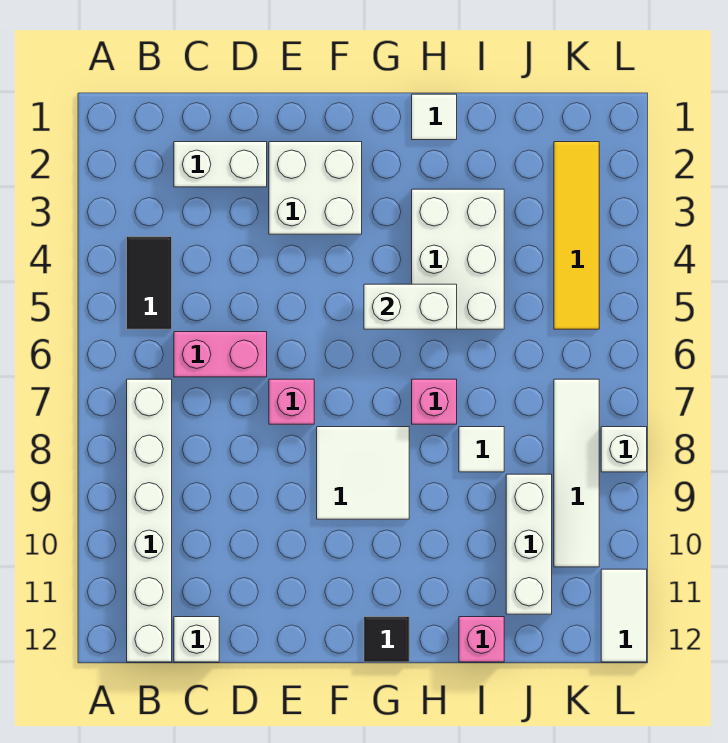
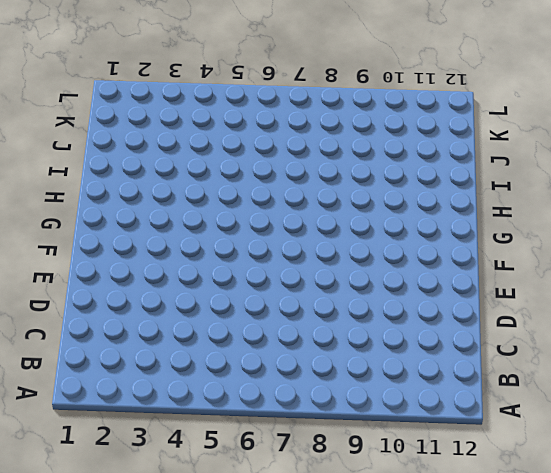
none -> black tile B4:B5 level 1
none -> white brick B7:B12 level 1
none -> white brick C2:D2 level 1

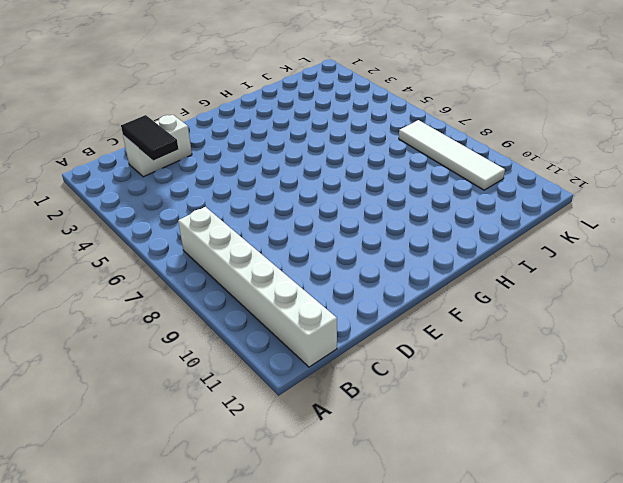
black tile C2:C3 level 2 -> black tile B4:B5 level 1
none -> pink brick C6:D6 level 1
none -> white brick C12 level 1
none -> white brick E2:F3 level 1

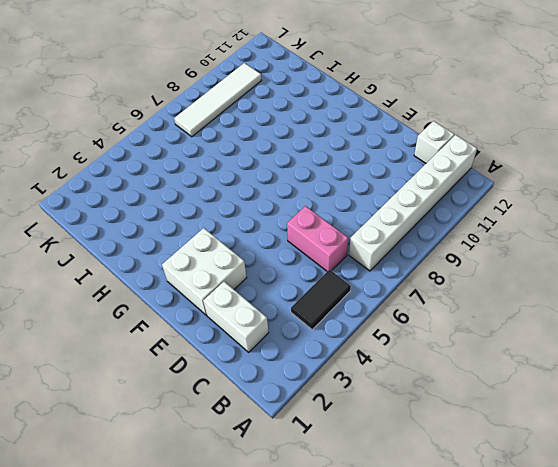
none -> pink brick E7 level 1
none -> white tile F8:G9 level 1
none -> black tile G12 level 1

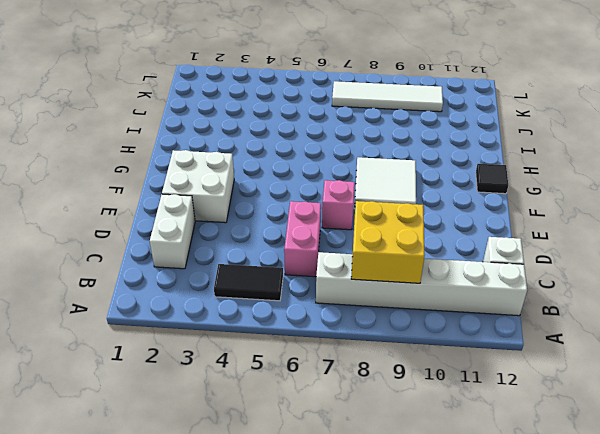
yellow brick B8:C9 level 2 -> none
none -> white tile H1 level 1
none -> white brick H3:I5 level 1
none -> pink brick H7 level 1

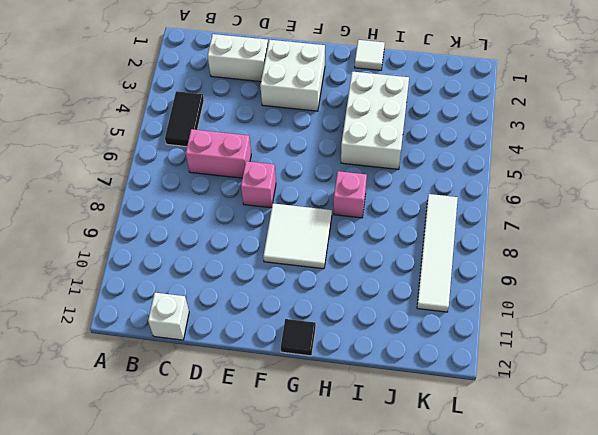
none -> white brick B7:B12 level 1
none -> white tile I8 level 1
none -> pink brick I12 level 1

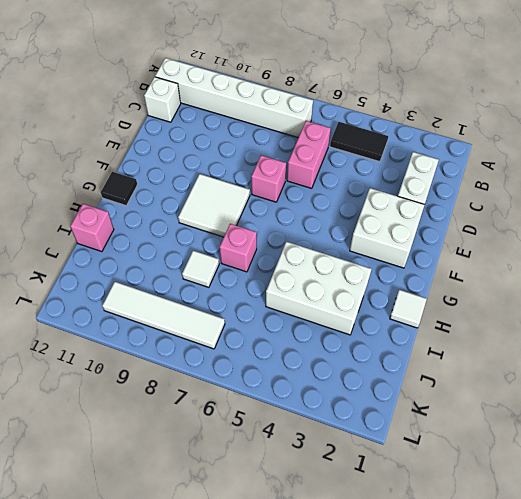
none -> white brick J9:J11 level 1
none -> yellow tile K2:K5 level 1
none -> white brick L8 level 1

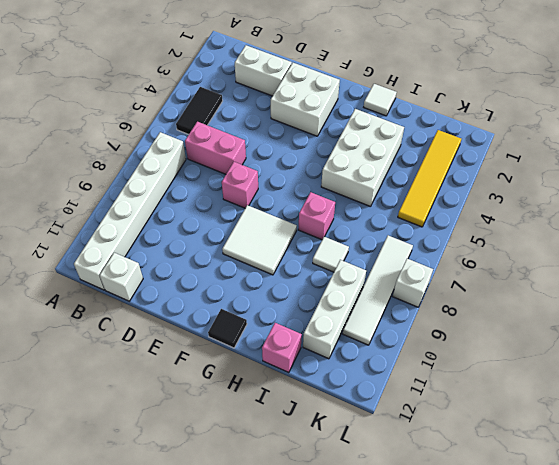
none -> white tile L11:L12 level 1
none -> white brick G5:H5 level 2

